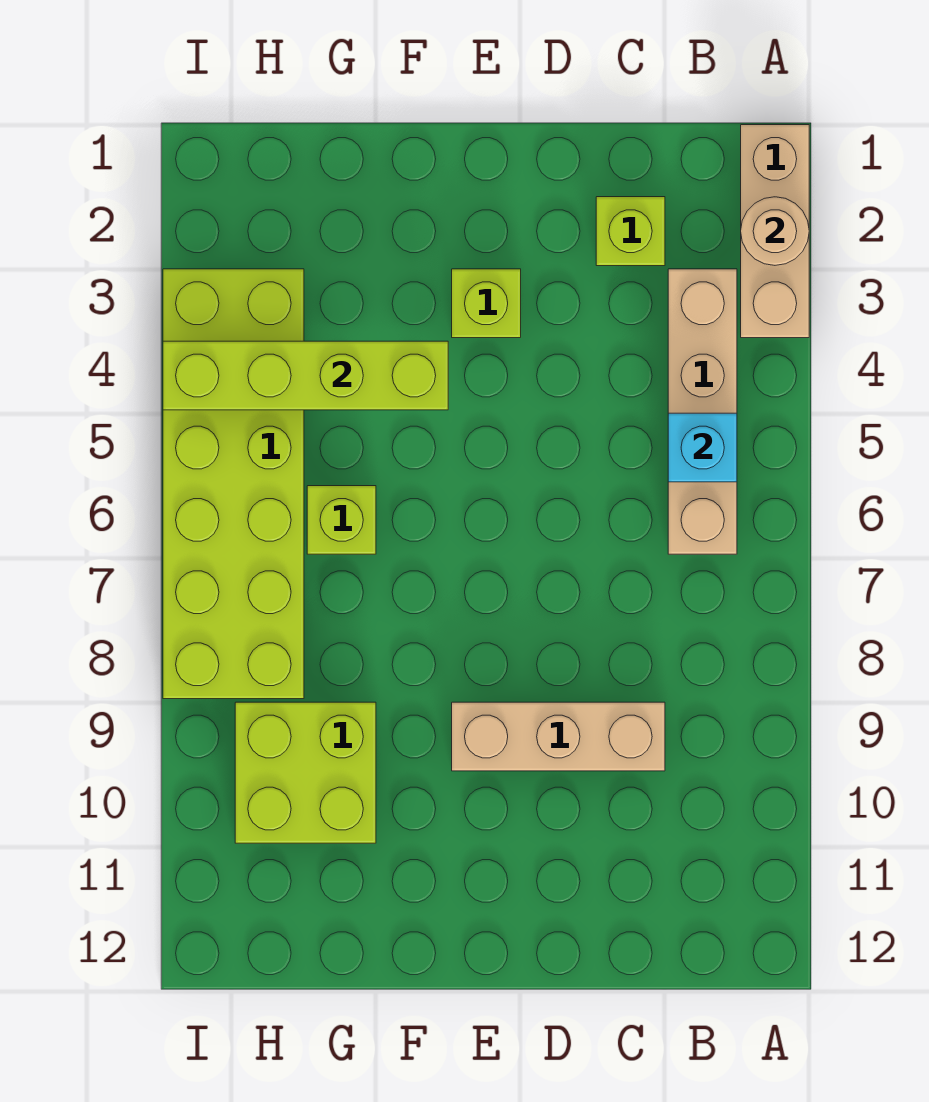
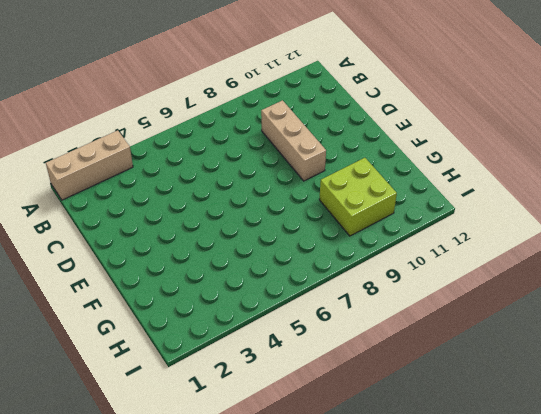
none -> tan brick B3:B6 level 1
none -> lime brick C2 level 1

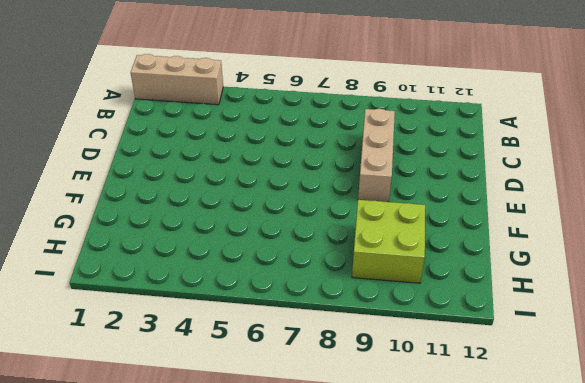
none -> tan brick B3:B6 level 1
none -> lime brick C2 level 1

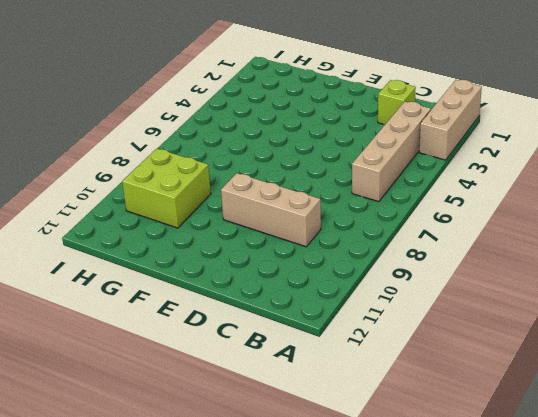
none -> lime brick E3 level 1
none -> lime brick G6 level 1

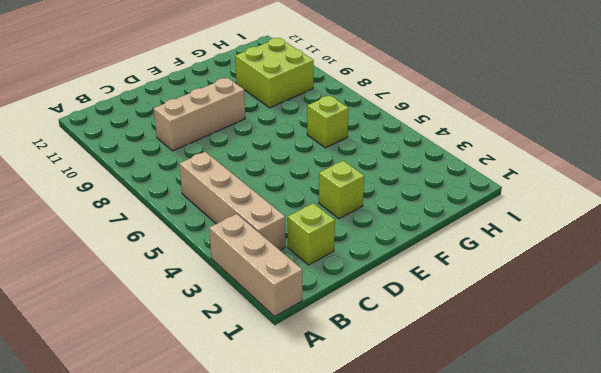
none -> lime brick H3:I8 level 1
none -> tan round brick A2 level 2

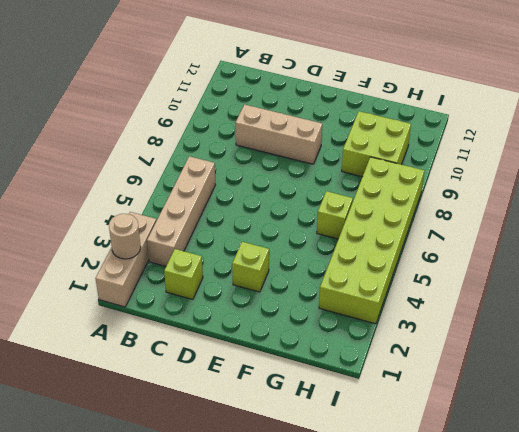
none -> cyan brick B5 level 2
none -> lime brick F4:I4 level 2

